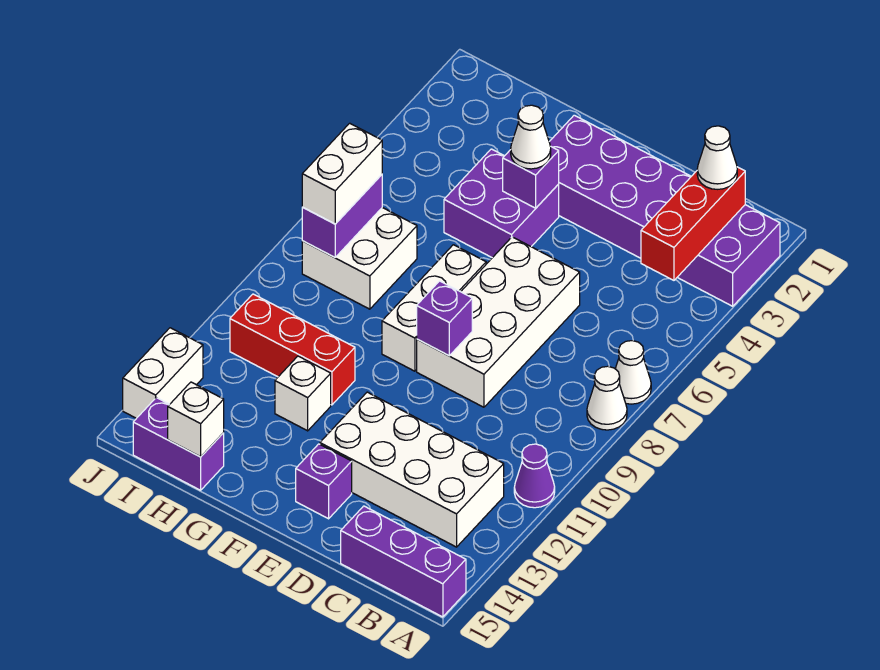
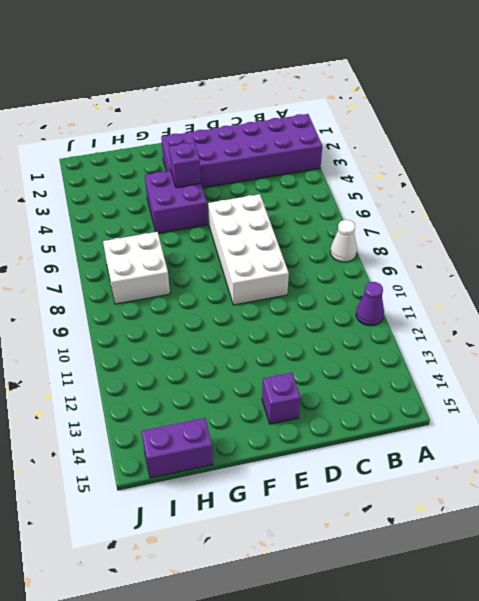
none -> white cone A7 level 1
none -> purple brick A15:C15 level 1
none -> white brick B12:E13 level 1

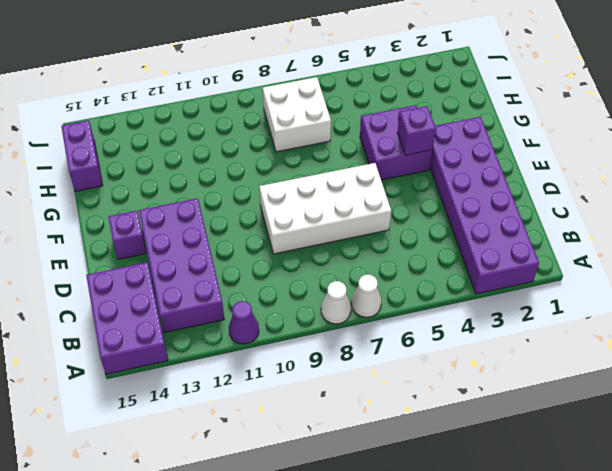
purple brick A14:C15 level 1 -> purple brick A15:C15 level 1
purple brick B12:E13 level 1 -> white brick B12:E13 level 1
none -> white brick F7:F9 level 1
none -> red brick G11:I11 level 1
none -> white brick G12 level 1

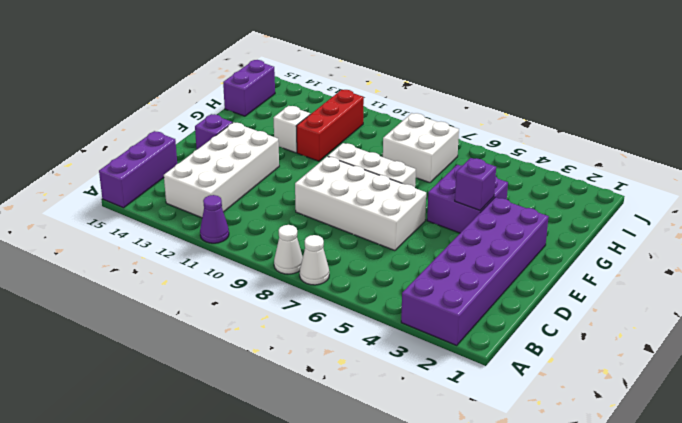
none -> white brick J13:J14 level 1
none -> red brick B2:B4 level 2
none -> purple brick E9 level 2

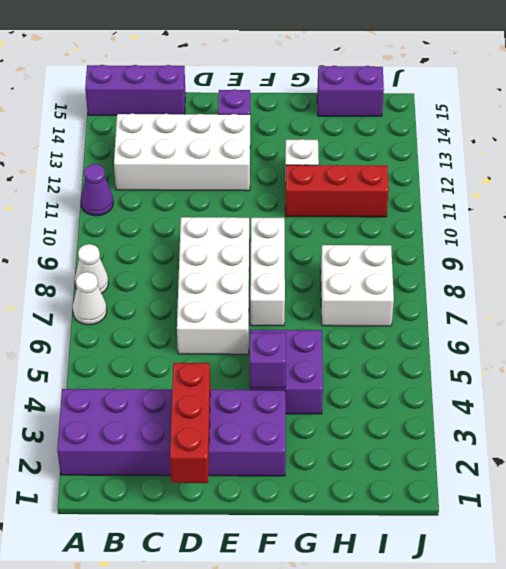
red brick D1:D3 level 2 -> red brick B2:B4 level 2
none -> white brick J13:J14 level 1
none -> purple brick E9 level 2
none -> white brick H15 level 2

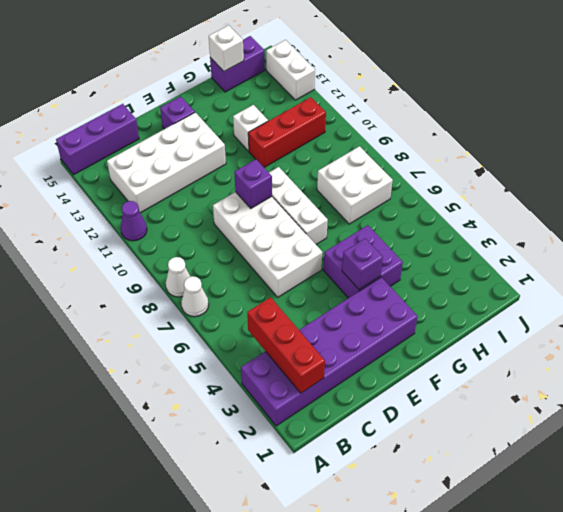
none -> purple brick I7:I8 level 2
none -> white cone B2 level 3
none -> white cone F4 level 3

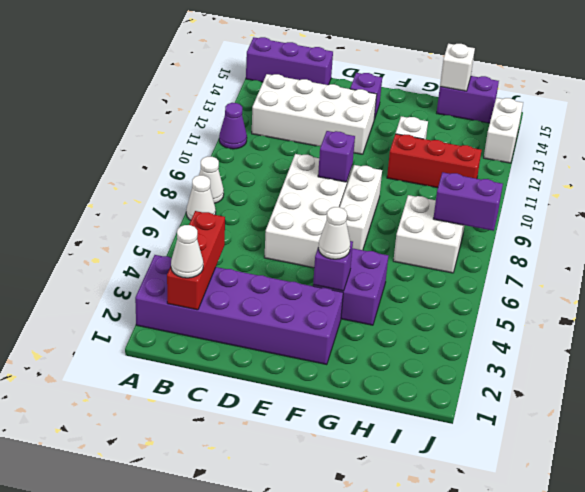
purple brick I8:J8 level 2 -> purple brick I7:I8 level 2
none -> white brick I7:I8 level 3

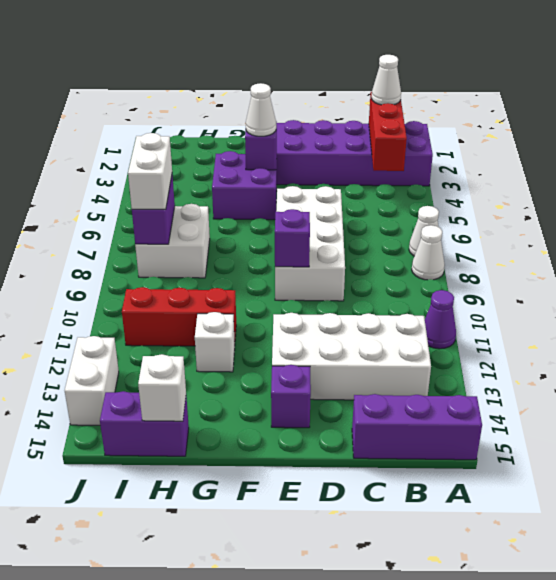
none -> white brick F7:F9 level 1

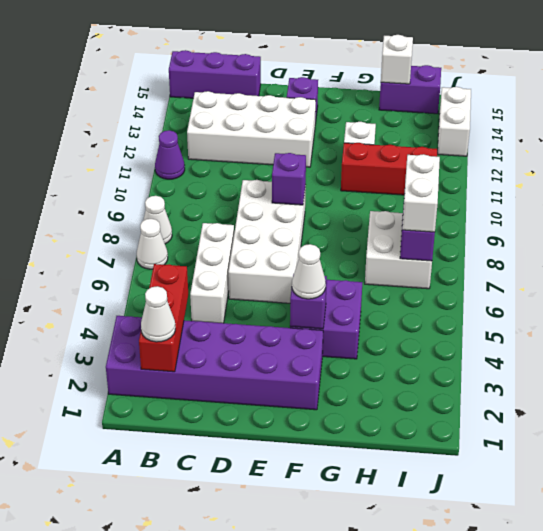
white brick C5:C7 level 1 -> white brick F7:F9 level 1

